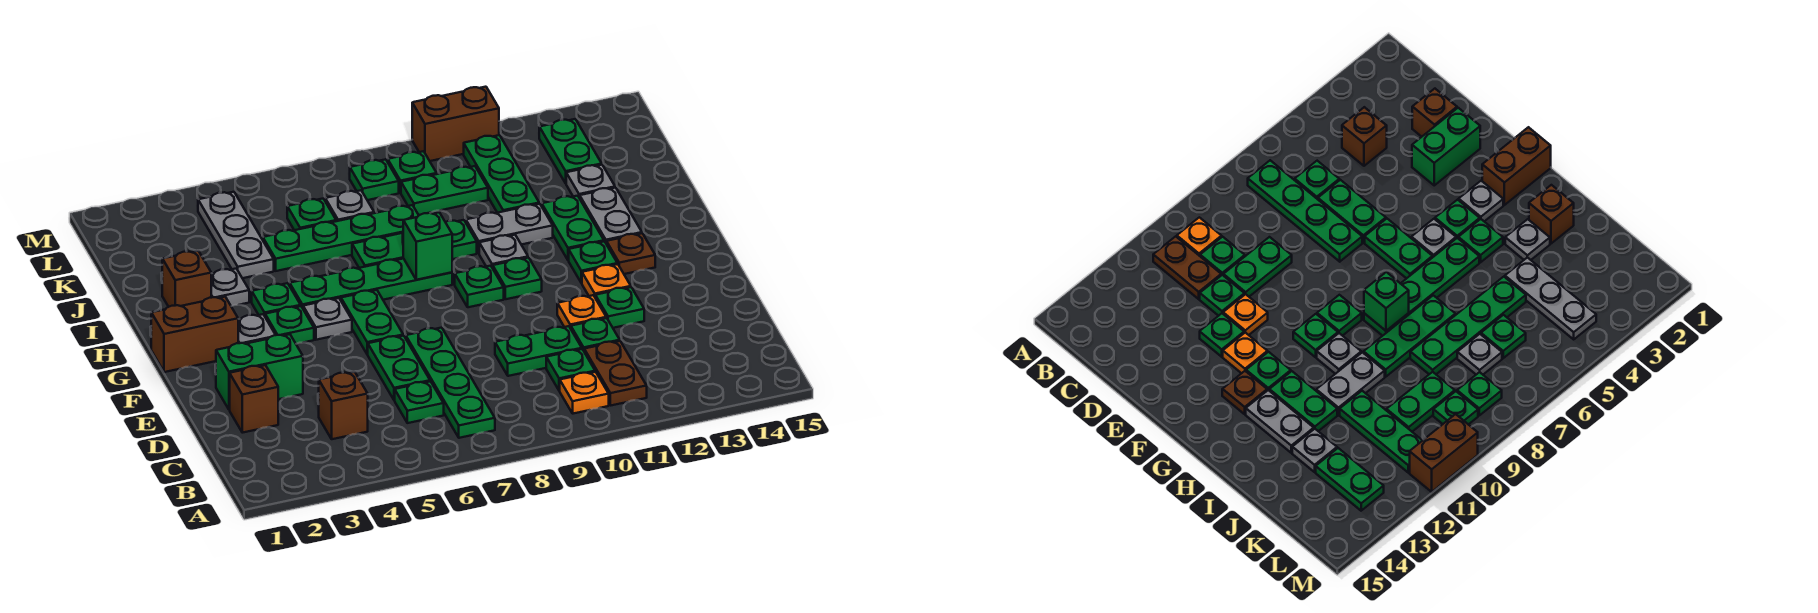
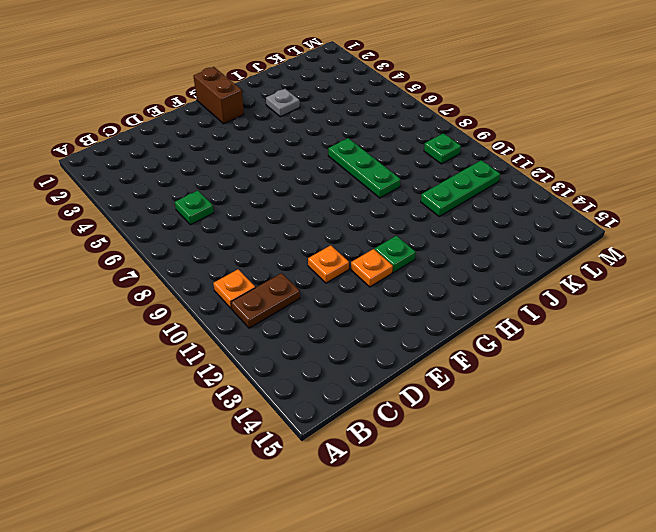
none -> green plate B7:E7 level 1
none -> brown brick C4 level 1
none -> green plate C10 level 1
none -> brown brick D2 level 1

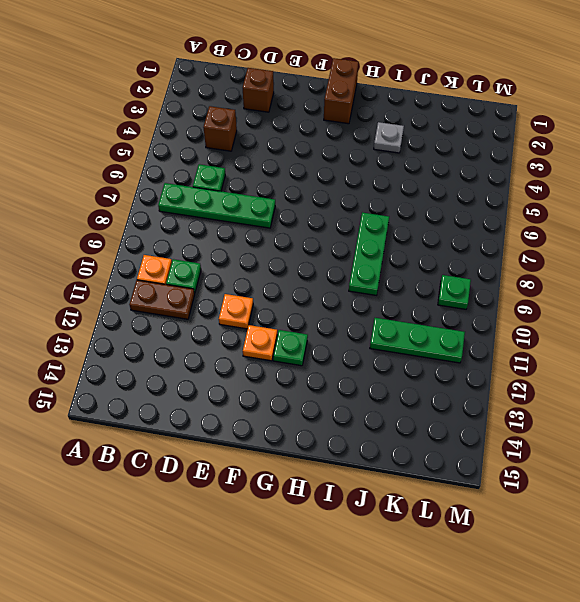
none -> green plate D6:E6 level 1
none -> green plate D9:D10 level 1
none -> green plate D11 level 1
none -> green brick E2:E3 level 1

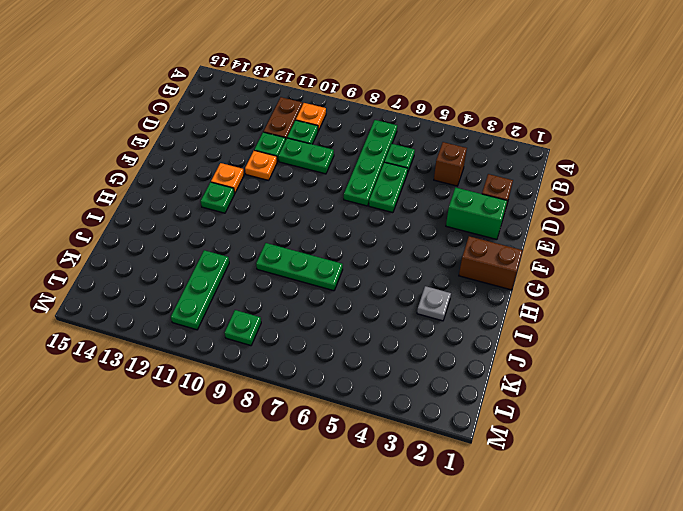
none -> green plate E12 level 1
none -> green plate F6:G6 level 1
none -> grey plate G3 level 1
none -> green plate G4 level 1

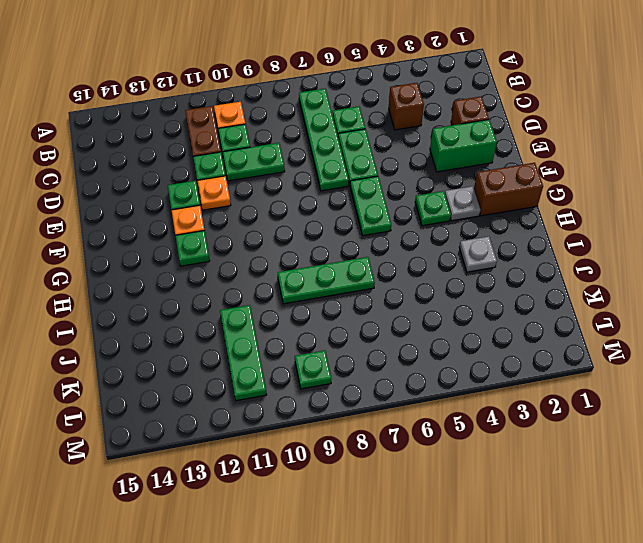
none -> grey plate G5 level 1
none -> green plate G9 level 1
none -> green plate G10 level 1
none -> brown plate G13 level 1

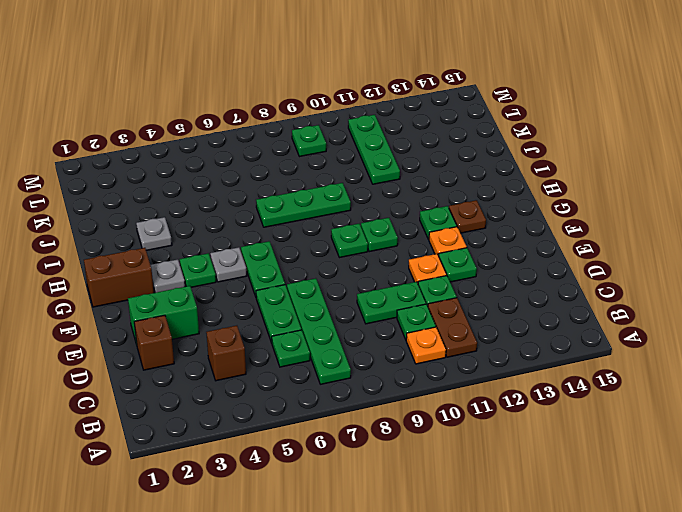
none -> green plate H4 level 1
none -> green plate H5:H8 level 1
none -> grey plate H10 level 1
none -> green plate H12:I12 level 1

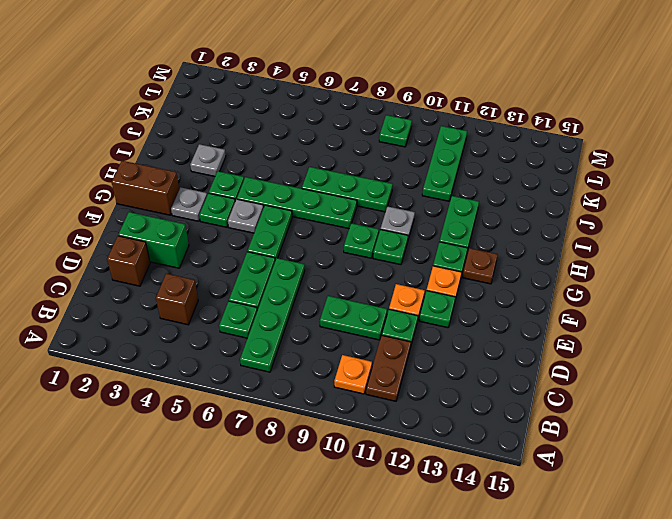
none -> green plate C10 level 1
none -> grey plate H13:I13 level 1
none -> brown brick I2 level 1
none -> grey plate I10:I11 level 1

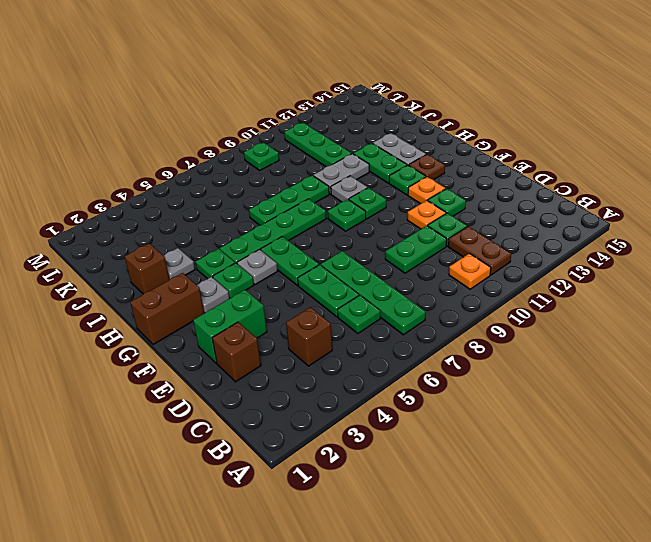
none -> green plate C10 level 1
none -> grey plate J4:L4 level 1
none -> green plate J5:J8 level 1
none -> grey plate J13 level 1

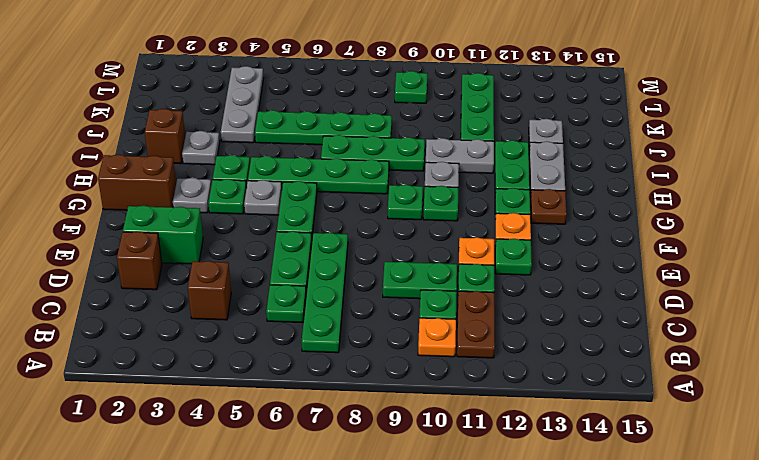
none -> green plate K6 level 1
none -> grey plate K7 level 1
none -> green plate K9:K10 level 1
none -> green plate K13:L13 level 1

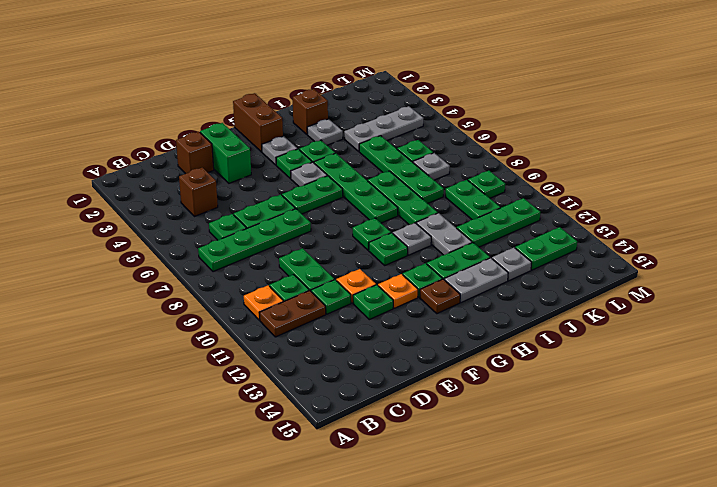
none -> green plate L8 level 1
none -> brown brick M10:M11 level 1
none -> green brick H8 level 2

